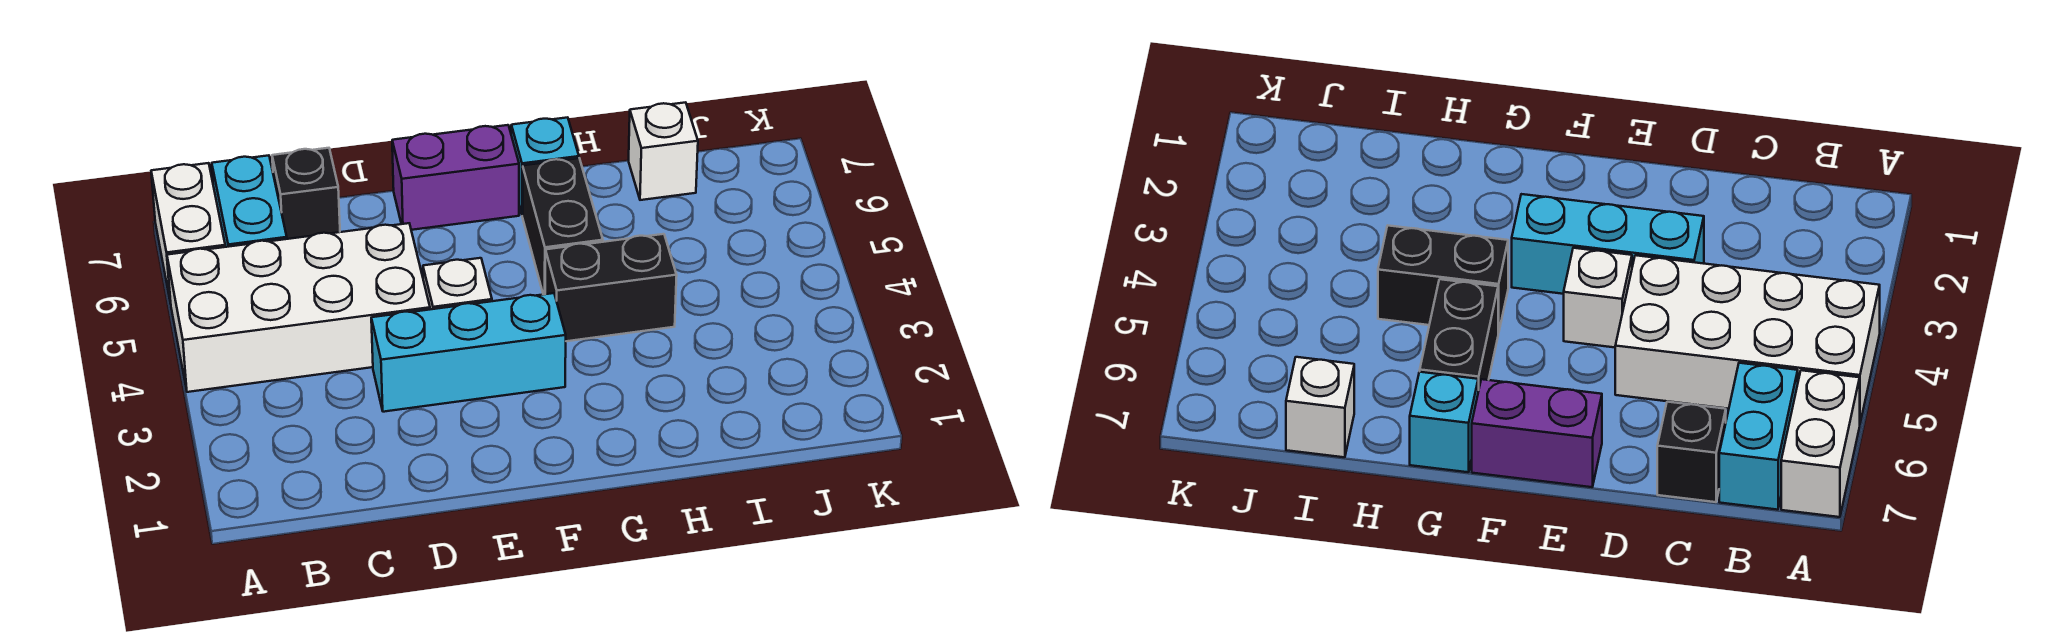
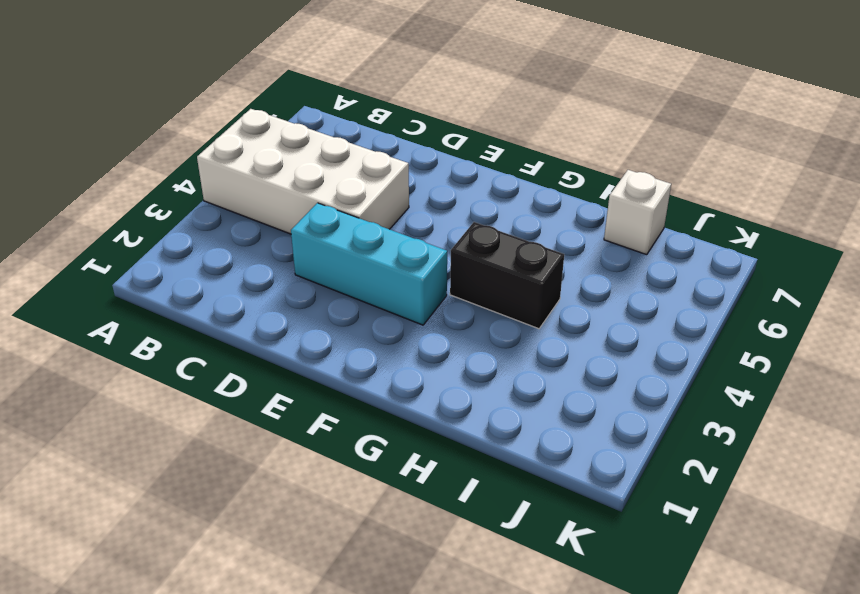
none -> white brick A6:A7 level 1
none -> cyan brick B6:B7 level 1

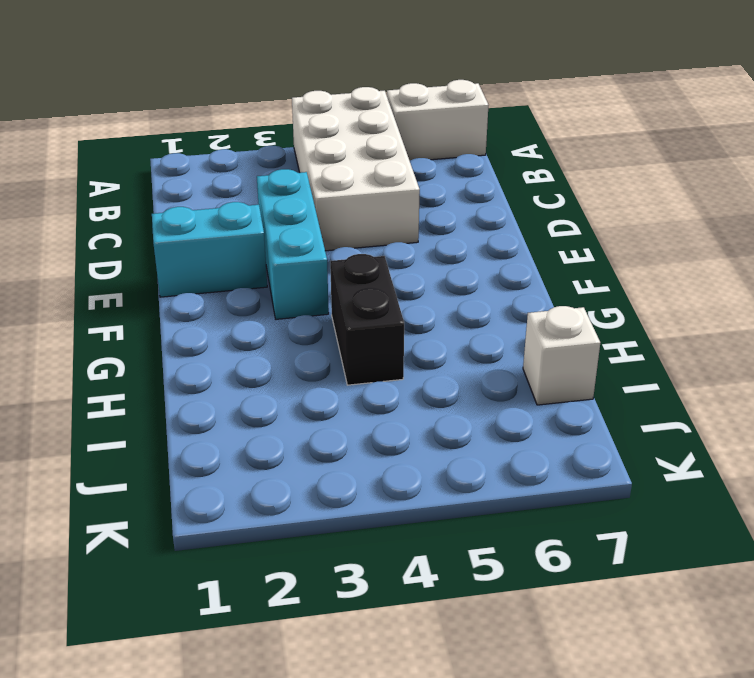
cyan brick E1:E2 level 1 -> cyan brick B6:B7 level 1
none -> black brick C7 level 1
none -> white brick E4 level 1

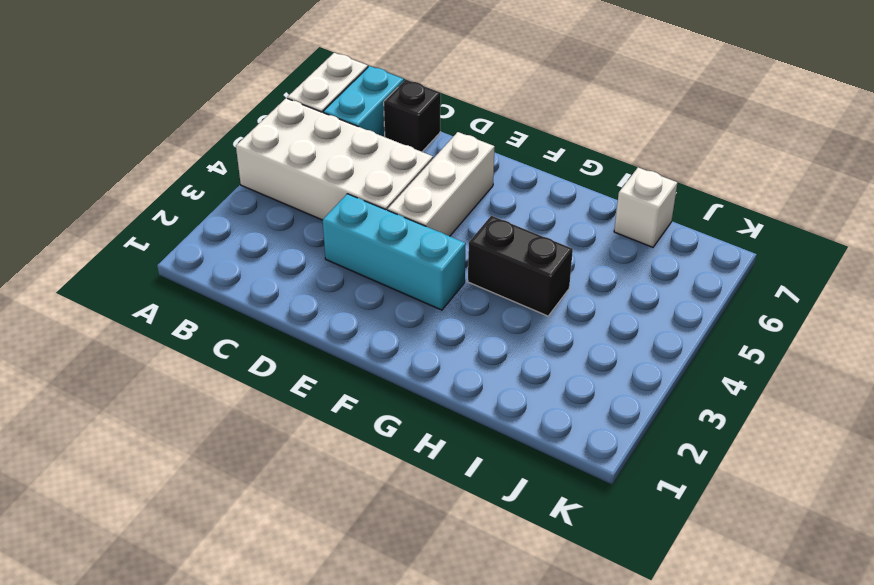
white brick E4:E6 level 1 -> white brick E4 level 1
none -> purple brick E7:F7 level 1
none -> black brick G5:G6 level 1

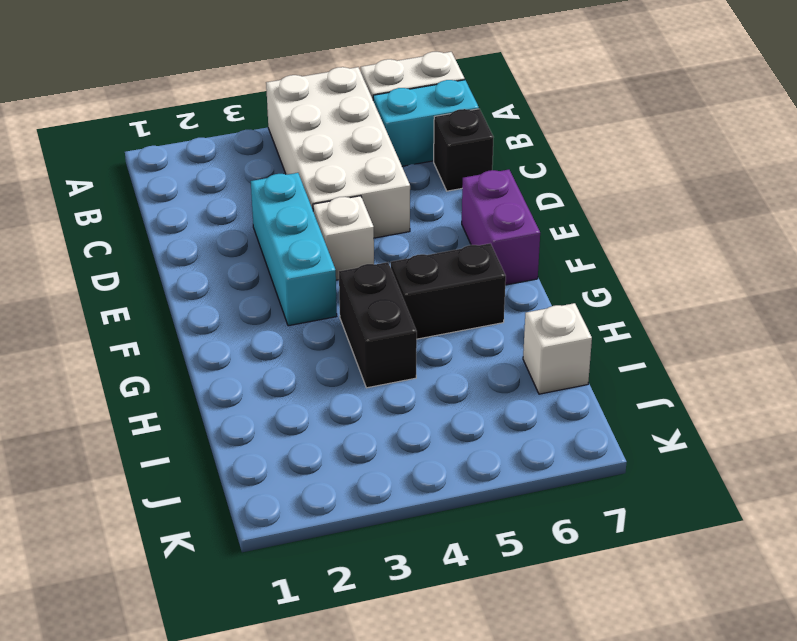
none -> cyan brick G7 level 1

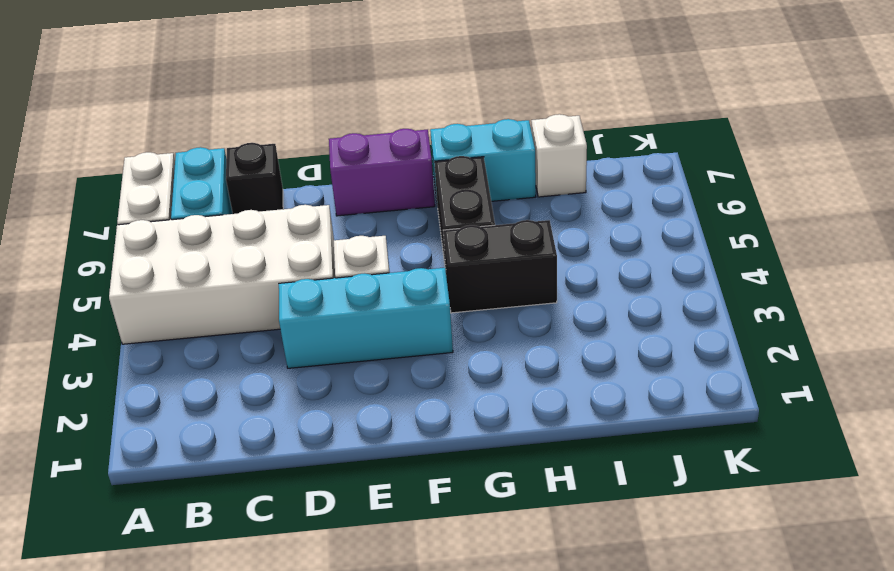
cyan brick G7:H7 level 1 -> cyan brick G7 level 1

